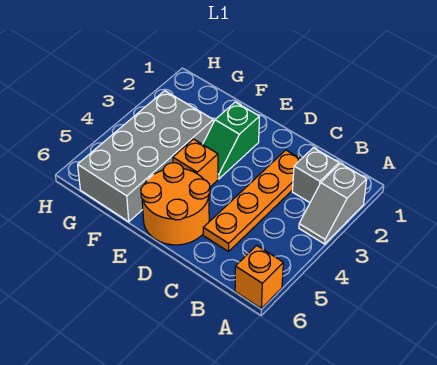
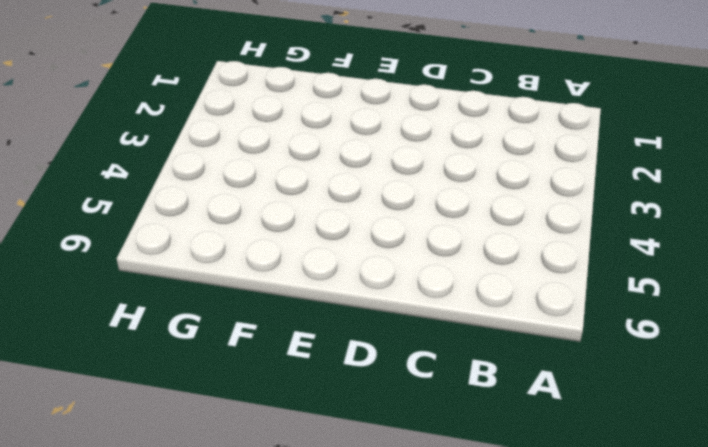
none -> grey slope A2:A3 level 1 top 2
none -> orange brick A6 level 1

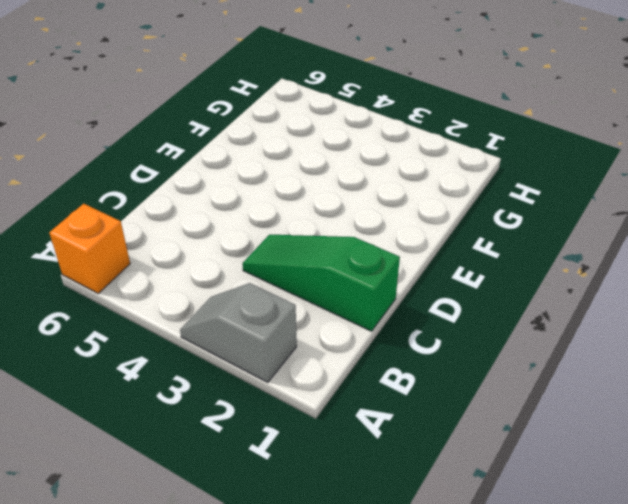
green slope C1:C3 level 1 top 1 -> orange plate C2:C5 level 1
none -> grey brick B2 level 1
none -> orange round brick D5:E6 level 1

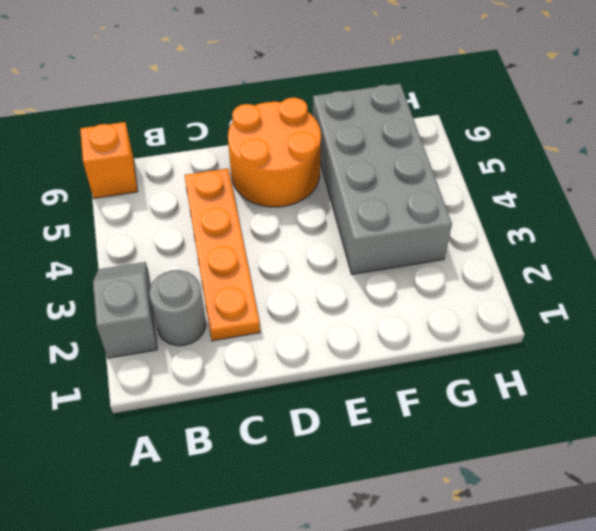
grey round brick B2 level 1 -> grey brick B2 level 1
none -> green slope E2:E3 level 1 top 2
none -> orange brick E4 level 1

